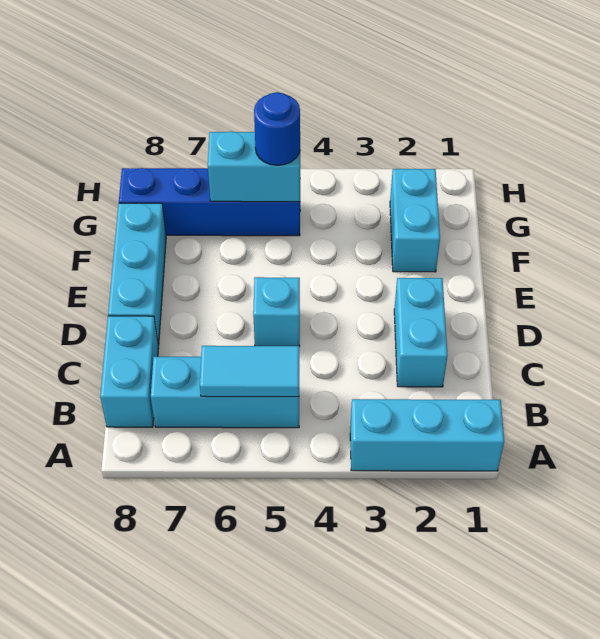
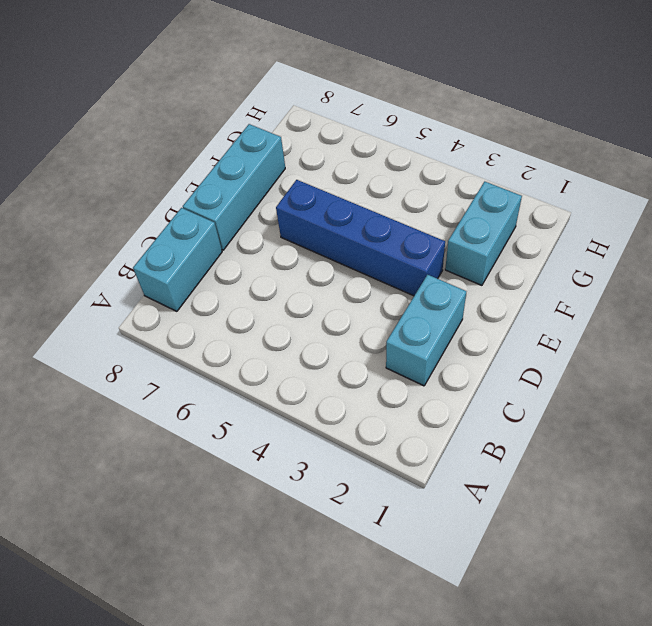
blue brick E3:E6 level 1 -> blue brick G5:G8 level 1
none -> cyan brick A1:A3 level 1
none -> cyan brick B5:B7 level 1

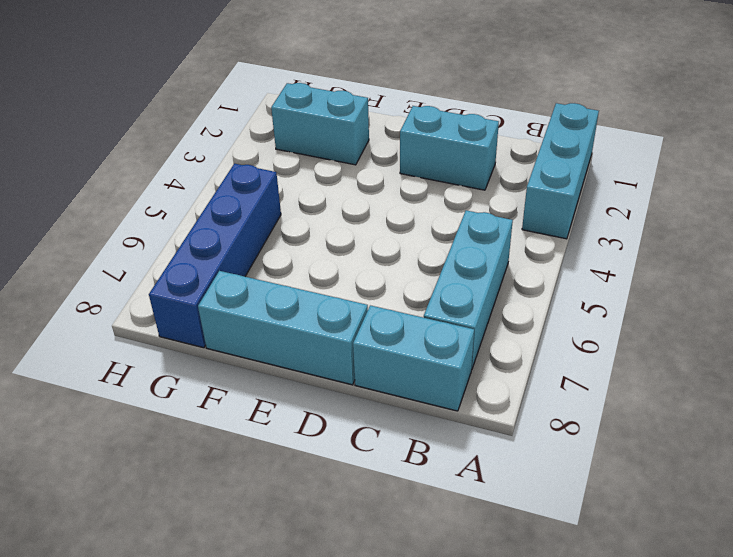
none -> cyan brick D5 level 1
none -> cyan tile B5:B6 level 2

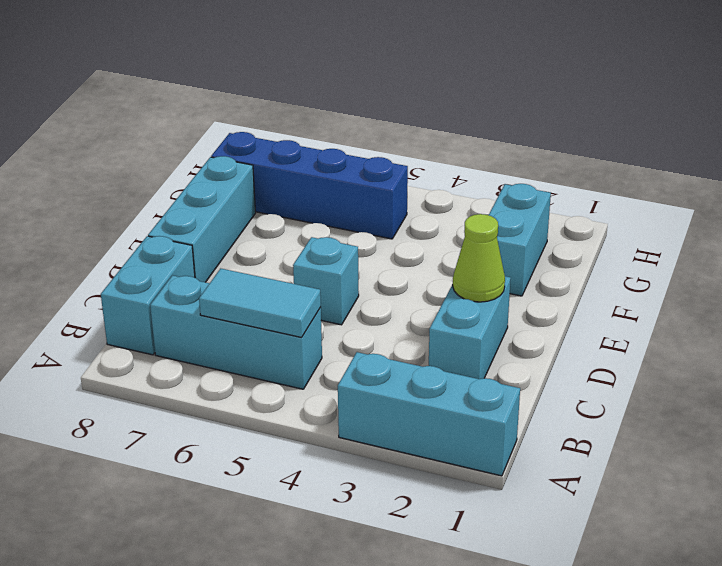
lime cone D2 level 2 -> none
none -> cyan brick G5:G6 level 2
none -> blue round brick G5 level 3

